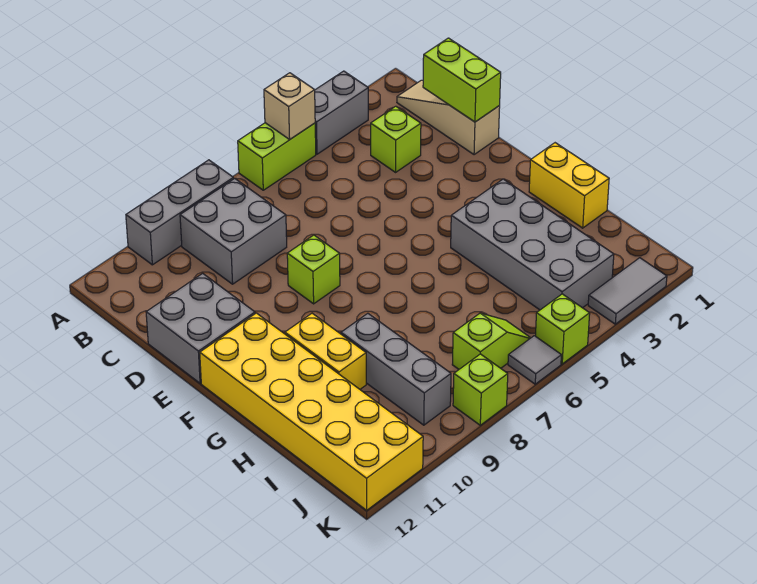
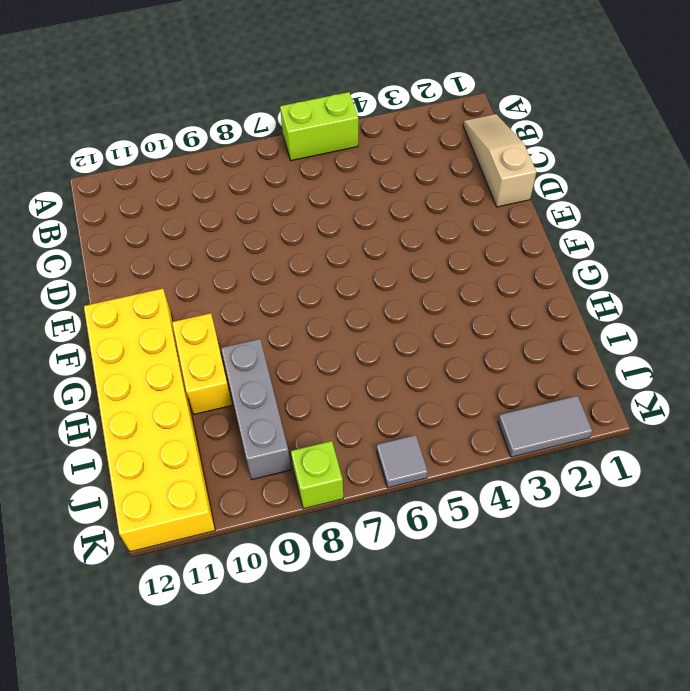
none -> grey brick A3:A4 level 1
none -> grey brick A8:A10 level 1
none -> grey brick B8:C9 level 1

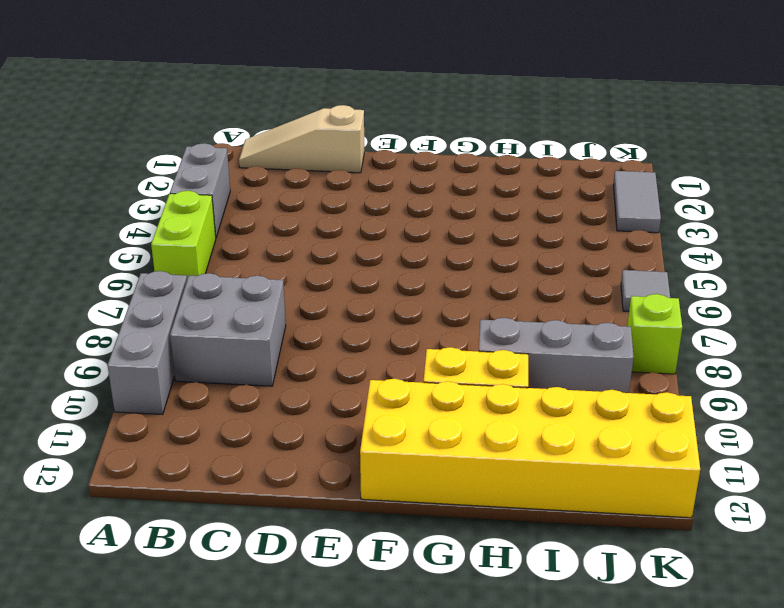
none -> lime brick C3 level 1
none -> grey brick D11:E12 level 1
none -> lime brick E8 level 1

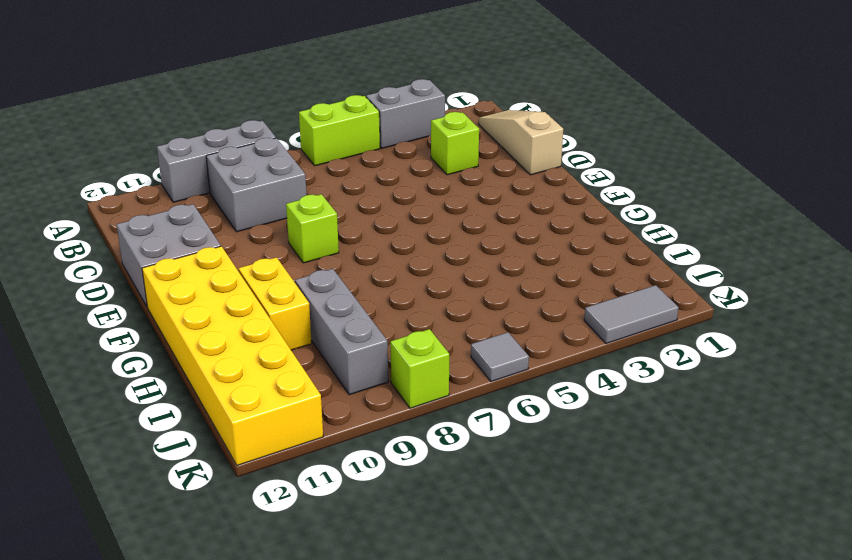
none -> yellow brick G1:H1 level 1
none -> grey brick G3:J4 level 1
none -> lime slope J6:J7 level 1 top 7

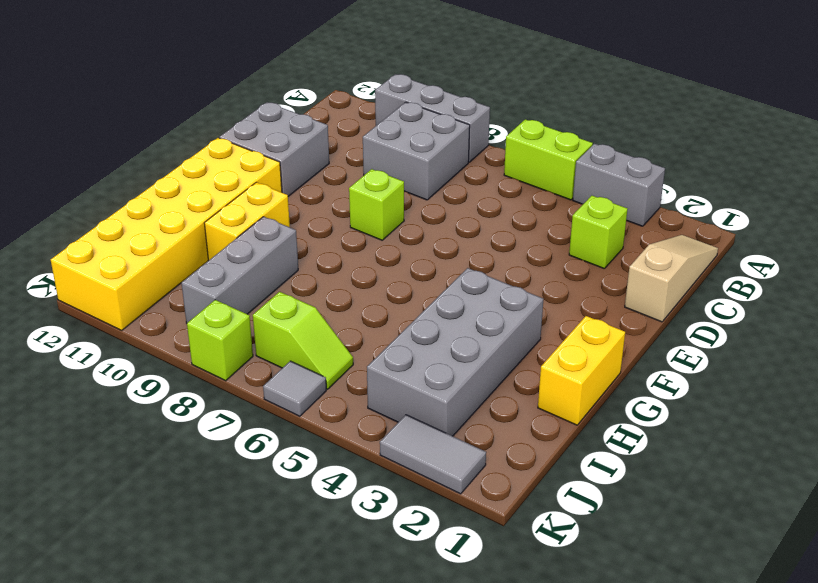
none -> lime brick K5 level 1
none -> tan brick A5 level 2
none -> lime brick C1:D1 level 2

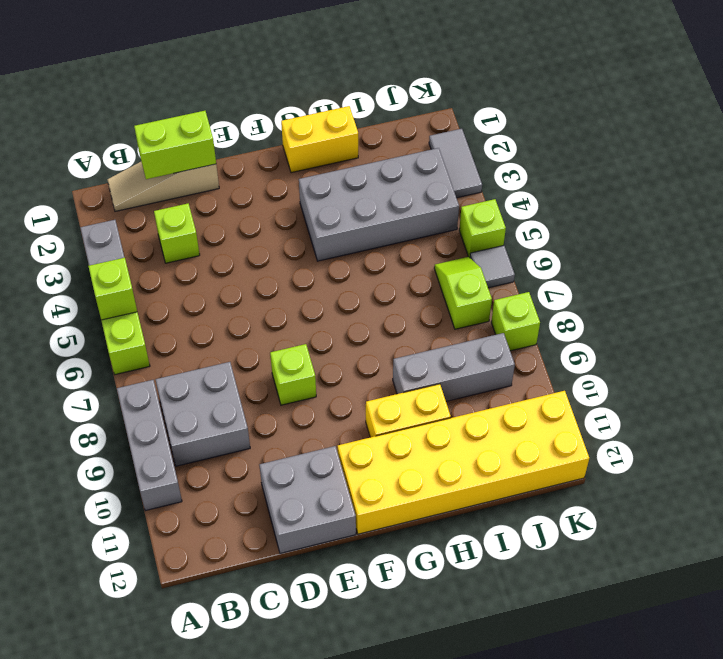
lime brick A5 level 2 -> tan brick A5 level 2

